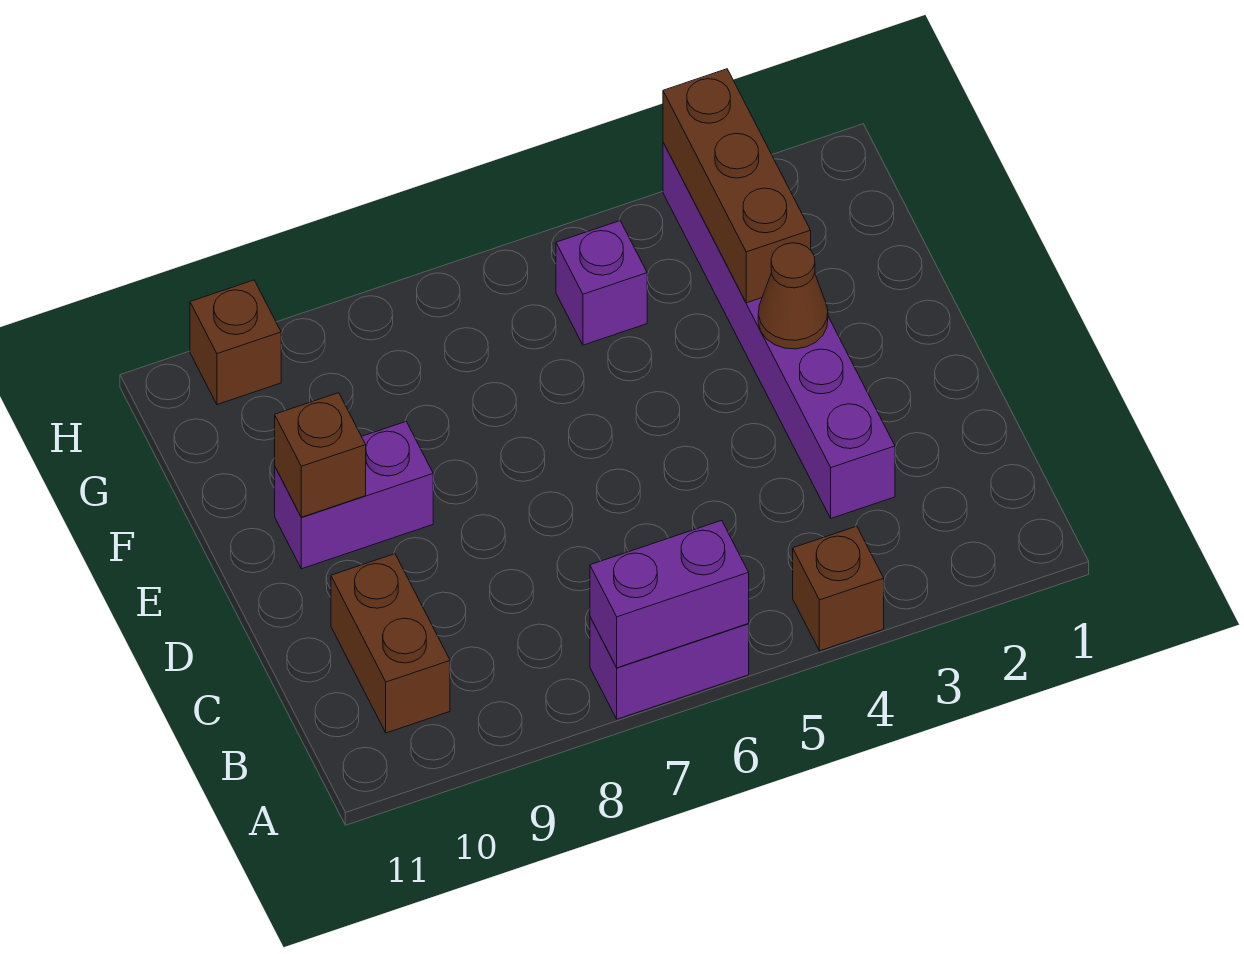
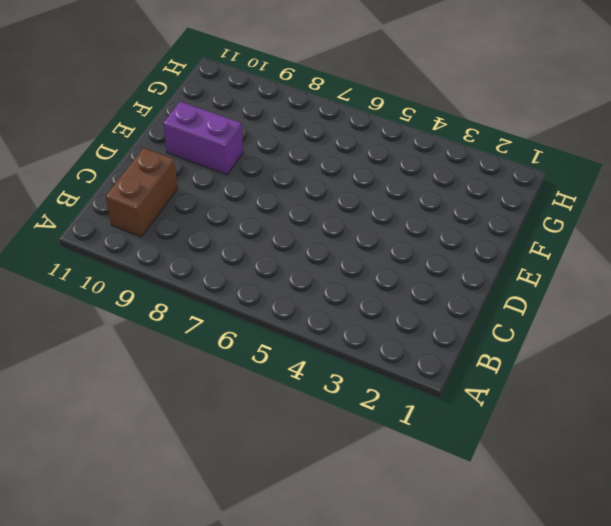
none -> brown brick A4 level 1
none -> purple brick A6:A7 level 1

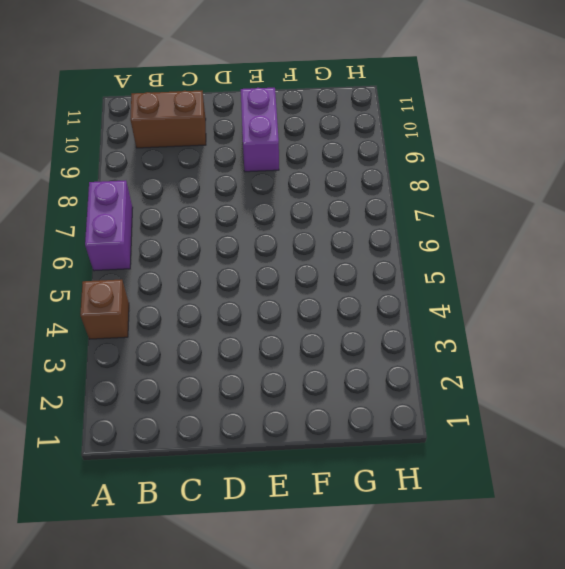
none -> purple brick C3:H3 level 1
none -> purple brick G5 level 1

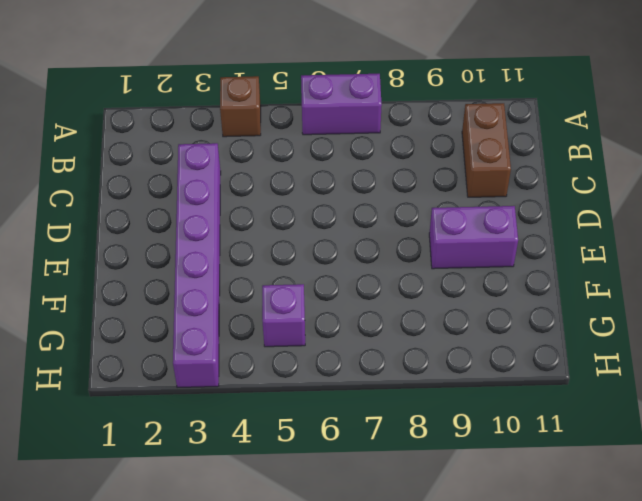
none -> brown brick H10 level 1
none -> purple brick A6:A7 level 2

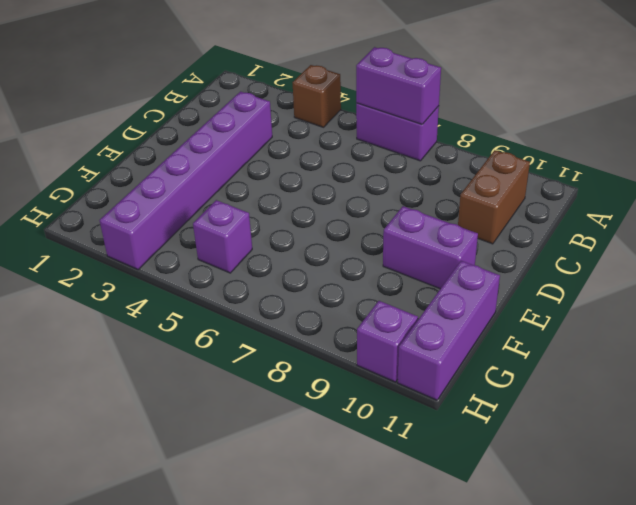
purple brick F11:H11 level 1 -> none
purple brick H10 level 1 -> brown brick H10 level 1
none -> brown cone E3 level 2
none -> brown brick E10 level 2

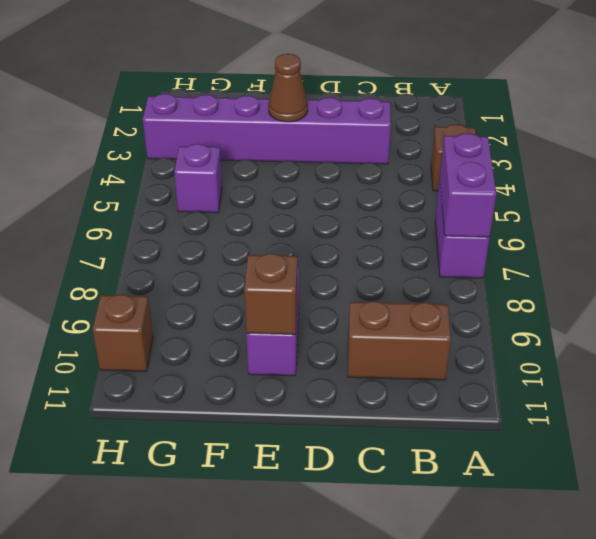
none -> brown brick F3:H3 level 2

